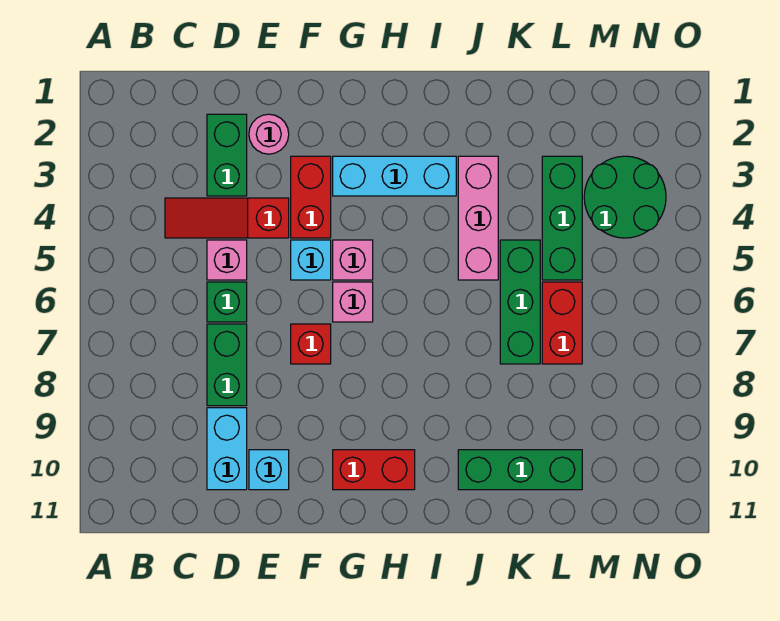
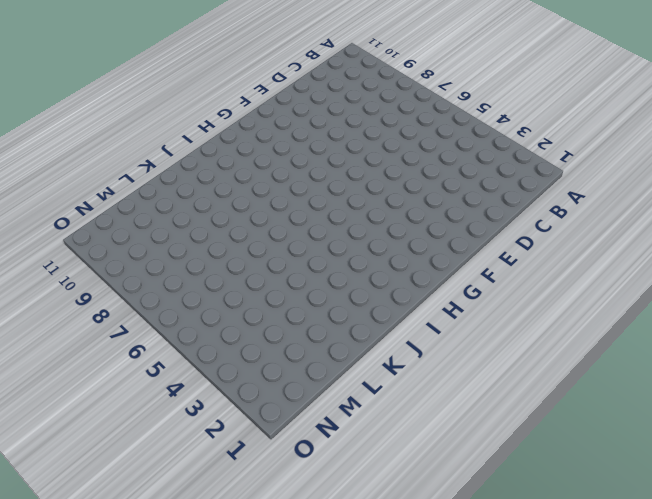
none -> red slope C4:E4 level 1 top E
none -> green brick D2:D3 level 1
none -> pink brick D5 level 1

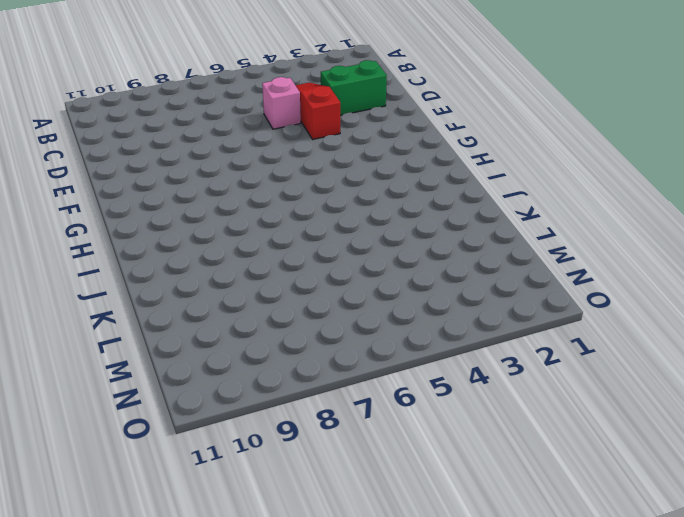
none -> green brick D6 level 1
none -> green brick D7:D8 level 1
none -> cyan brick D9:D10 level 1

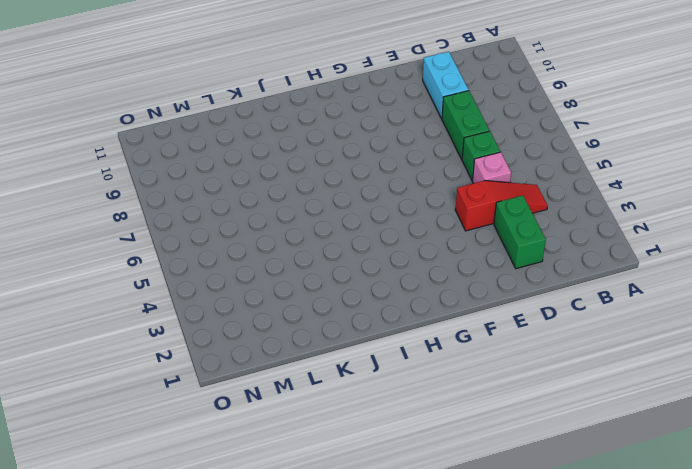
none -> pink round brick E2 level 1
none -> cyan brick E10 level 1
none -> red brick F3:F4 level 1

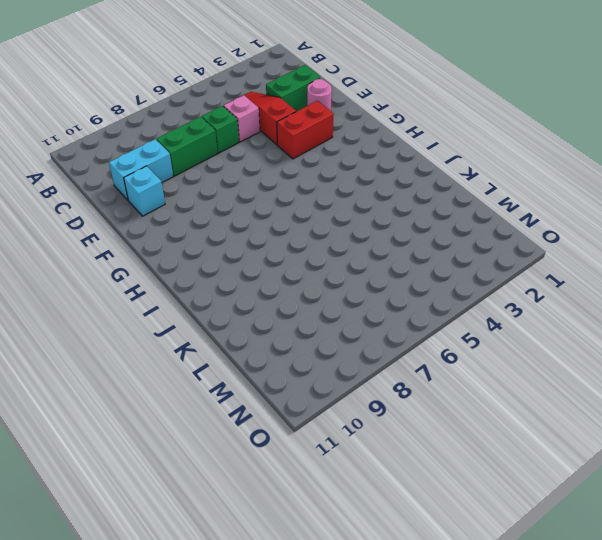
none -> cyan brick F5 level 1
none -> red brick F7 level 1
none -> cyan brick G3:I3 level 1

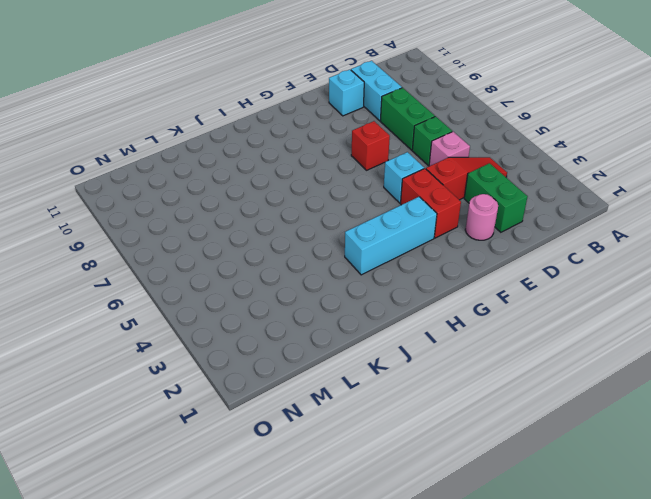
none -> pink brick G5 level 1
none -> pink brick G6 level 1
none -> red brick G10:H10 level 1

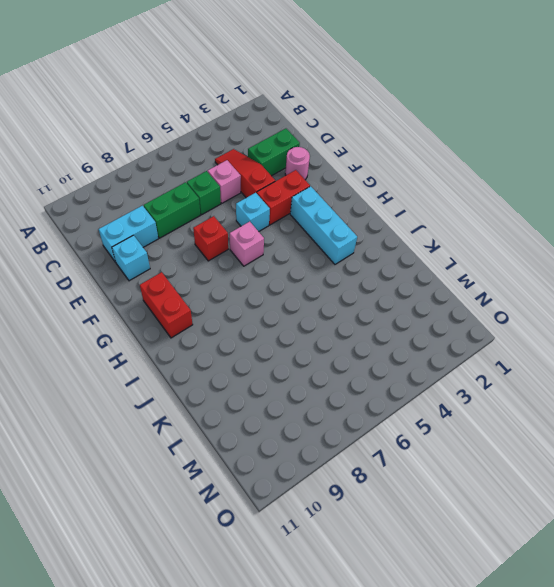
none -> pink brick G5 level 1
none -> pink brick J3:J5 level 1
none -> green brick J10:L10 level 1

